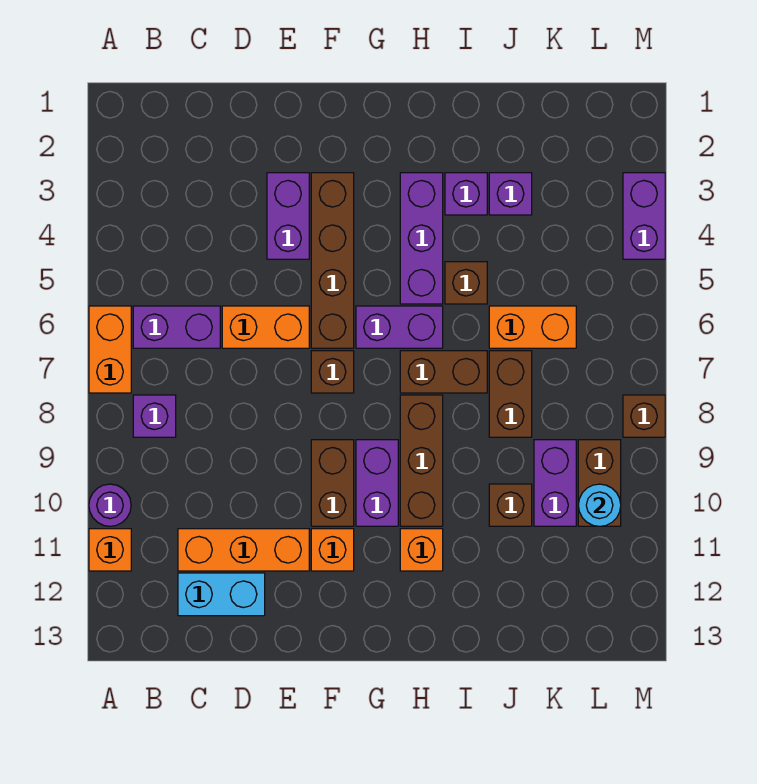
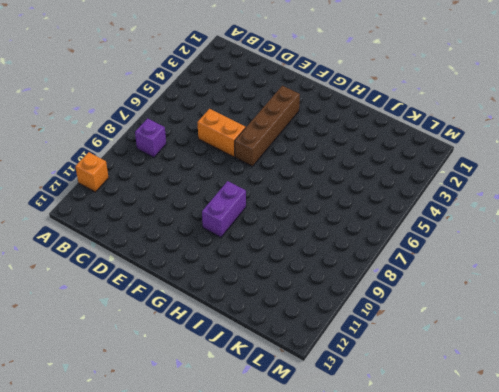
none -> orange brick A6:A7 level 1
none -> purple round brick A10 level 1
none -> purple brick B6:C6 level 1
none -> orange brick C11:E11 level 1

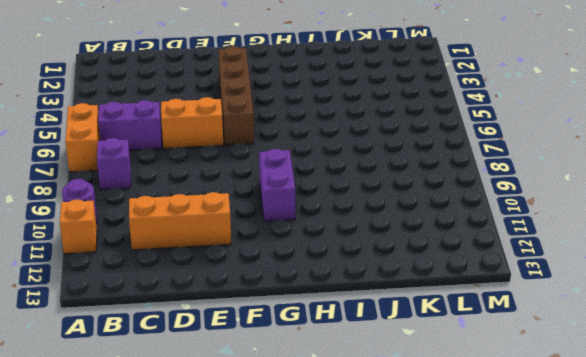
none -> cyan brick C12:D12 level 1
none -> purple brick E3:E4 level 1
none -> brown brick F7 level 1
none -> brown brick F9:F10 level 1

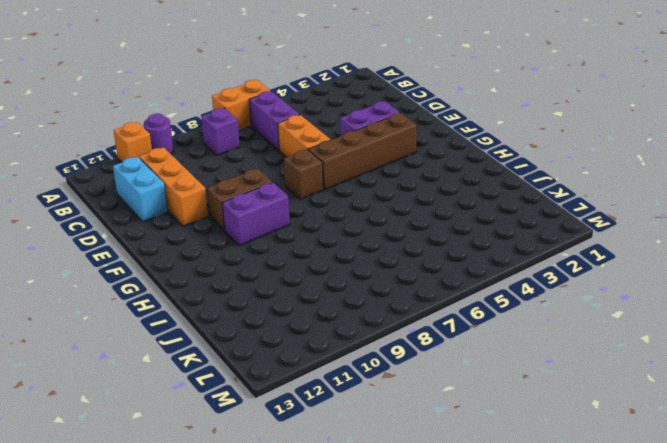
none -> orange brick F11 level 1
none -> purple brick G6:H6 level 1
none -> purple brick H3:H5 level 1
none -> brown brick H7:I7 level 1

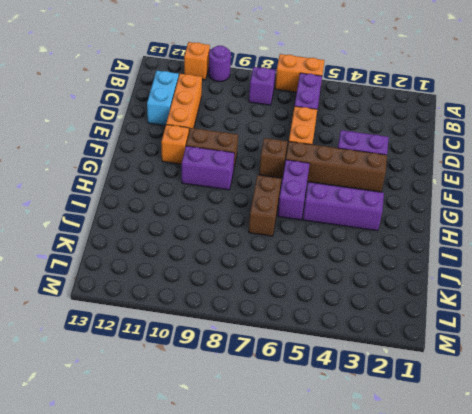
none -> brown brick H8:H10 level 1
none -> orange brick H11 level 1
none -> purple brick I3 level 1
none -> brown brick I5 level 1

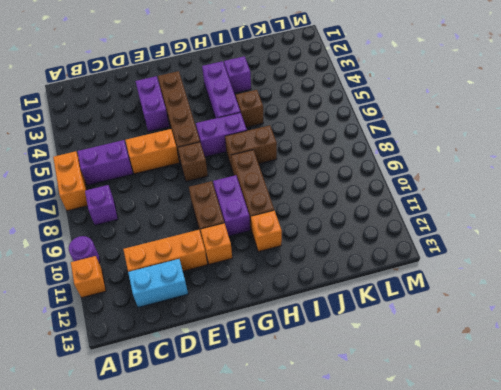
none -> purple brick J3 level 1
none -> orange brick J6:K6 level 1
none -> brown brick J7:J8 level 1
none -> brown brick J10 level 1

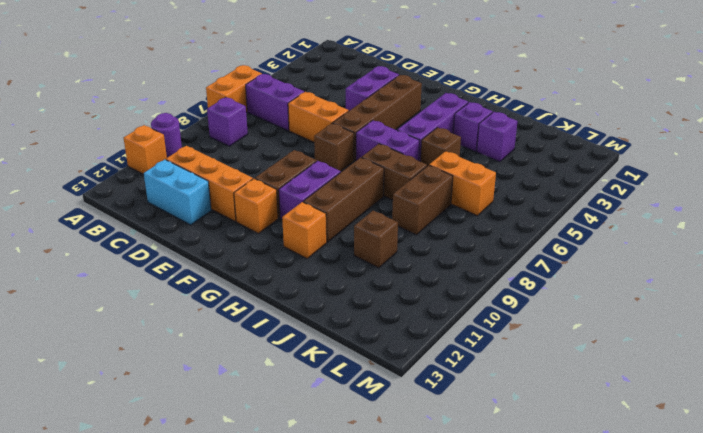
none -> purple brick K9:K10 level 1
none -> brown brick L9:L10 level 1
none -> purple brick M3:M4 level 1
none -> brown brick M8 level 1

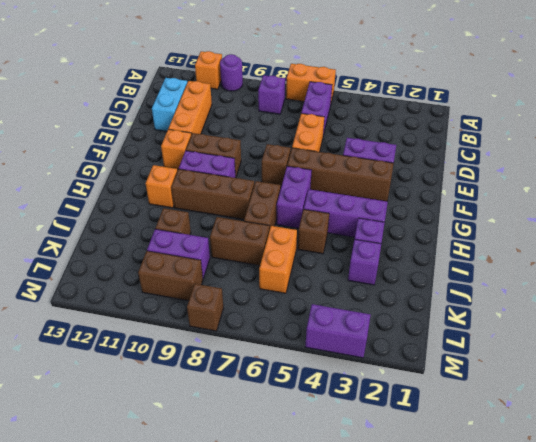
none -> cyan round brick L10 level 2

